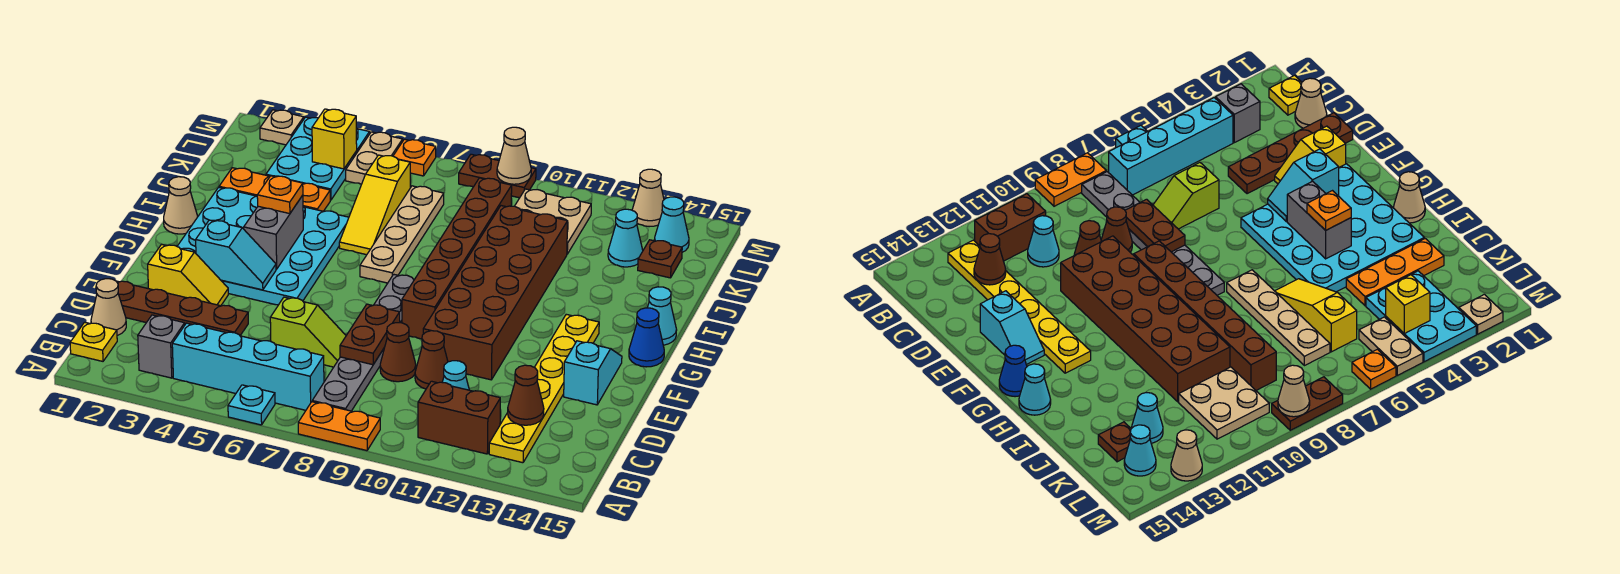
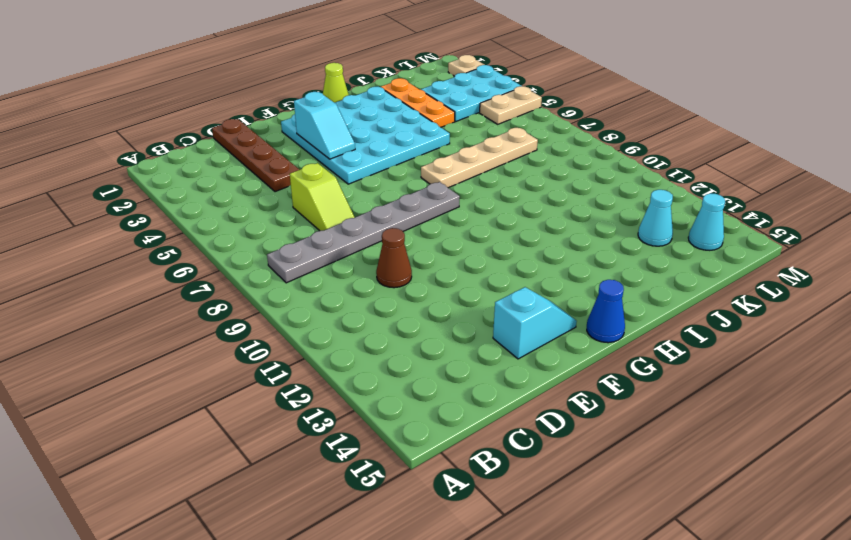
lime cone H1 level 1 -> tan cone H1 level 1
none -> cyan plate A6 level 1
none -> orange plate A8:A9 level 1
none -> yellow plate B1 level 1
none -> grey brick B3 level 1

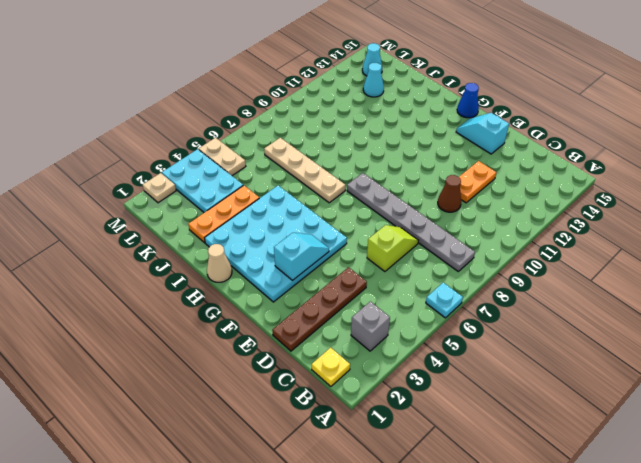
orange plate D11:D12 level 1 -> orange plate A8:A9 level 1
none -> cyan brick B4:B7 level 1
none -> brown brick B11:B12 level 1
none -> yellow plate B13:G13 level 1
none -> tan cone C1 level 1

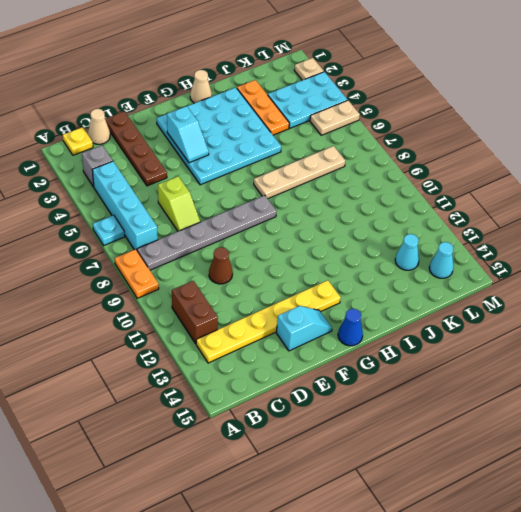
none -> cyan cone C11 level 1
none -> brown cone D9 level 1
none -> yellow slope E2:E3 level 1 top 2
none -> brown brick E10:J11 level 1

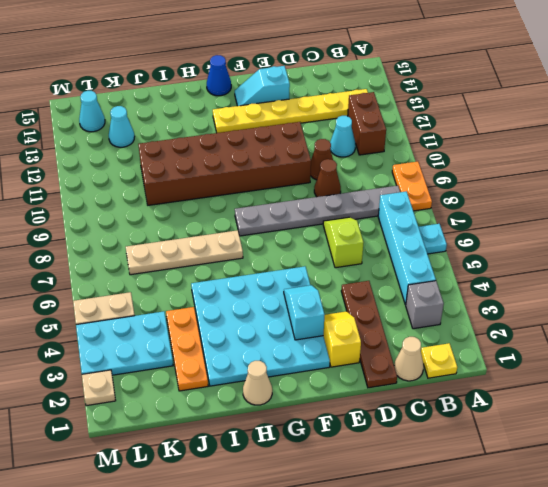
none -> brown brick F9:K9 level 1
none -> cyan cone H15 level 1
none -> yellow slope I6:K6 level 1 top K
none -> tan plate K10:L11 level 1

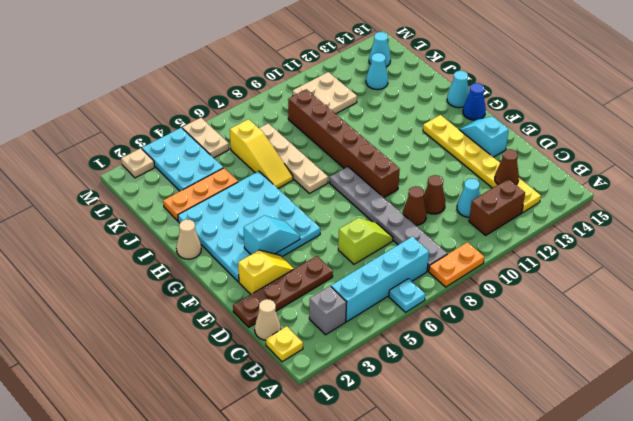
none -> brown brick E10:J11 level 1
none -> brown plate K14 level 1
none -> orange plate M6 level 1
none -> brown plate M8:M9 level 1

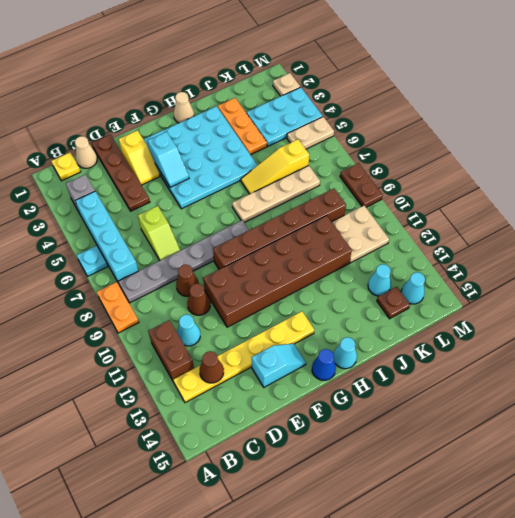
none -> orange plate M6 level 1
none -> tan cone M13 level 1
none -> brown plate D8:E8 level 2
none -> grey brick G4:H4 level 2

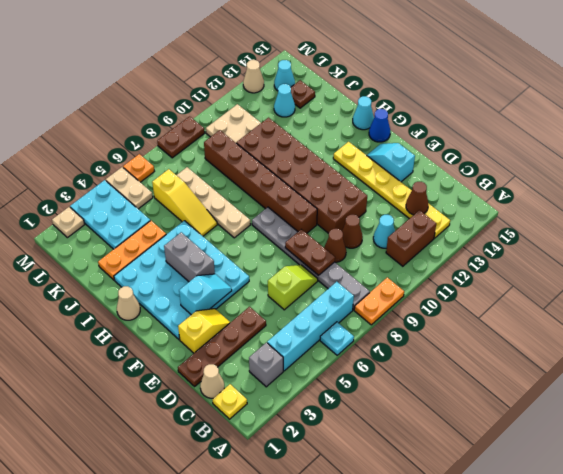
none -> yellow brick L4 level 2
none -> tan cone M9 level 2
none -> orange plate H4 level 3

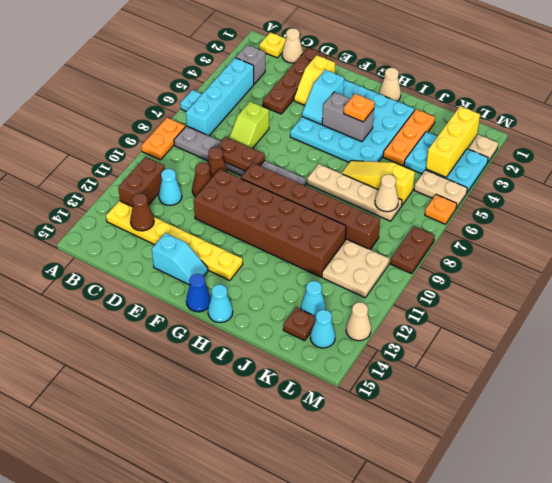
tan cone K7 level 2 -> tan cone M9 level 2
yellow brick L2:L4 level 2 -> yellow brick L4 level 2

